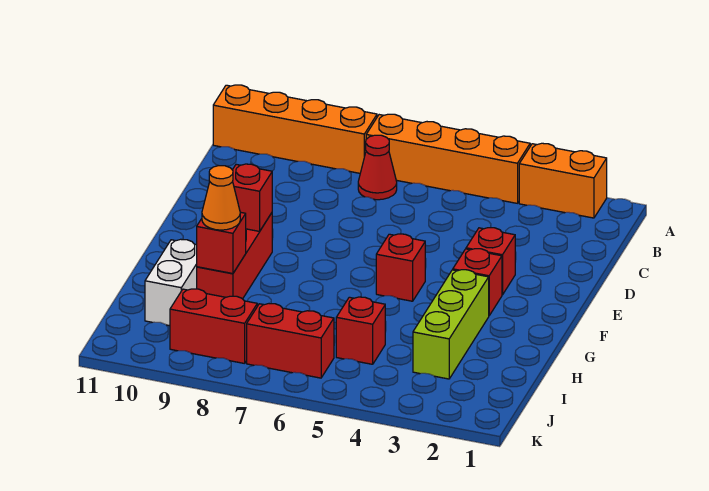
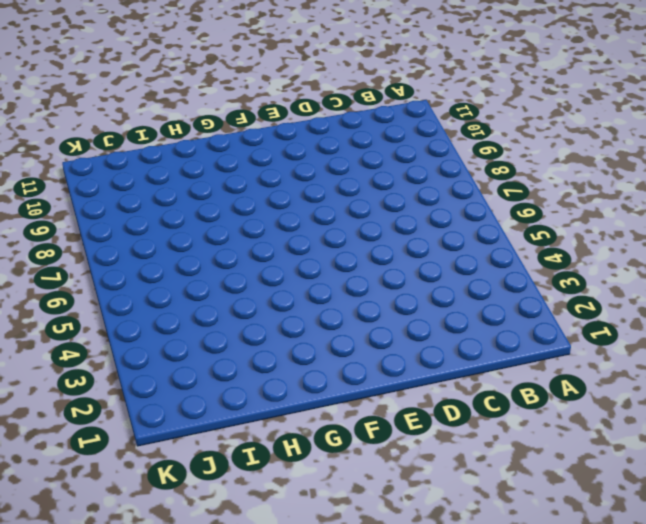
none -> orange brick A2:A3 level 1
none -> orange brick A4:A7 level 1
none -> orange brick A8:A11 level 1

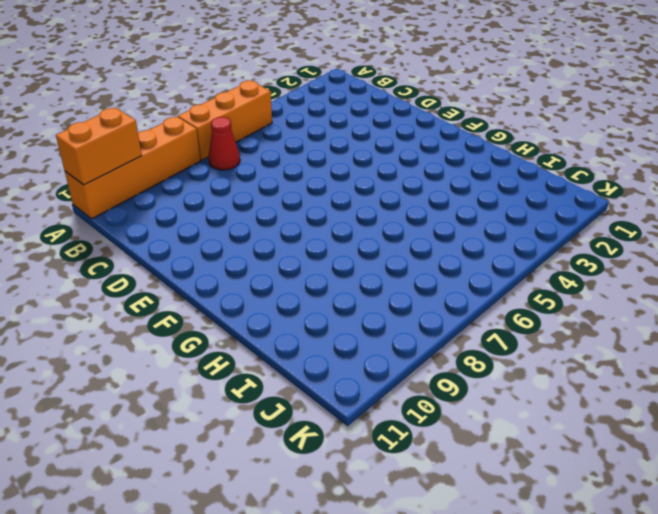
orange brick A5:A7 level 1 -> orange brick A4:A7 level 1
orange brick A10:A11 level 2 -> orange brick A2:A3 level 1
none -> red brick E3 level 1
none -> red brick F3 level 1
none -> red brick F5 level 1

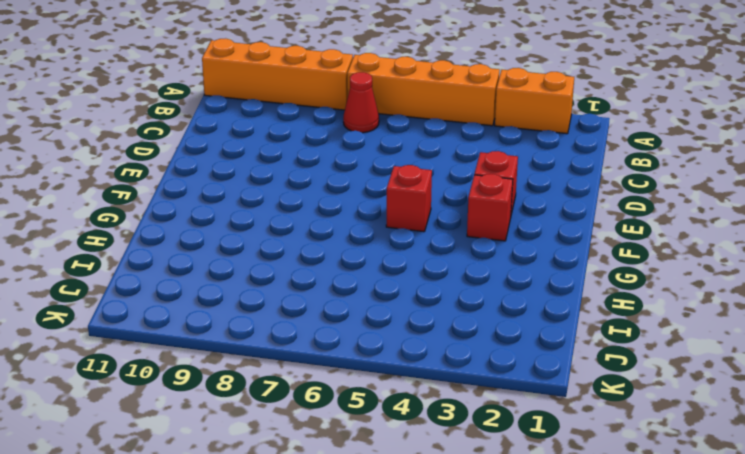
none -> red brick F9:H9 level 1
none -> lime brick G3:I3 level 1
none -> white brick H10:I10 level 1

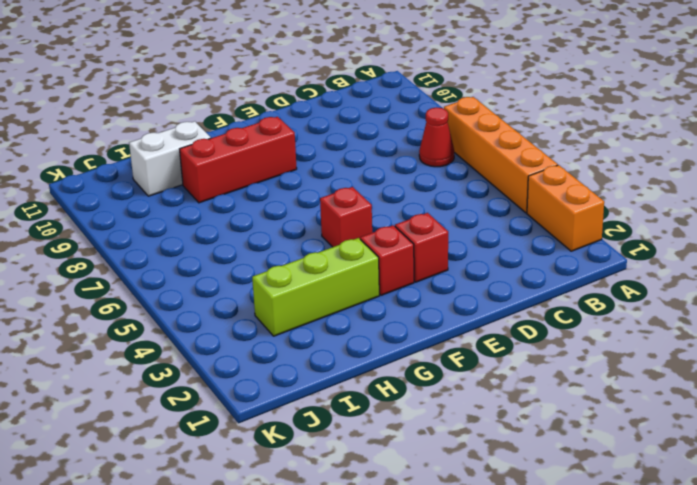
none -> orange brick A8:A11 level 1
none -> red brick I5 level 1
none -> red brick J6:J7 level 1

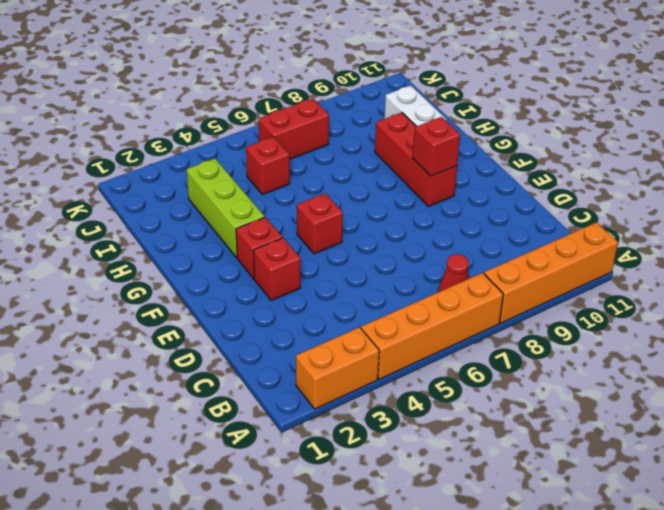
none -> red brick J8:J9 level 1
none -> red brick H9 level 2
none -> orange cone H9 level 3

